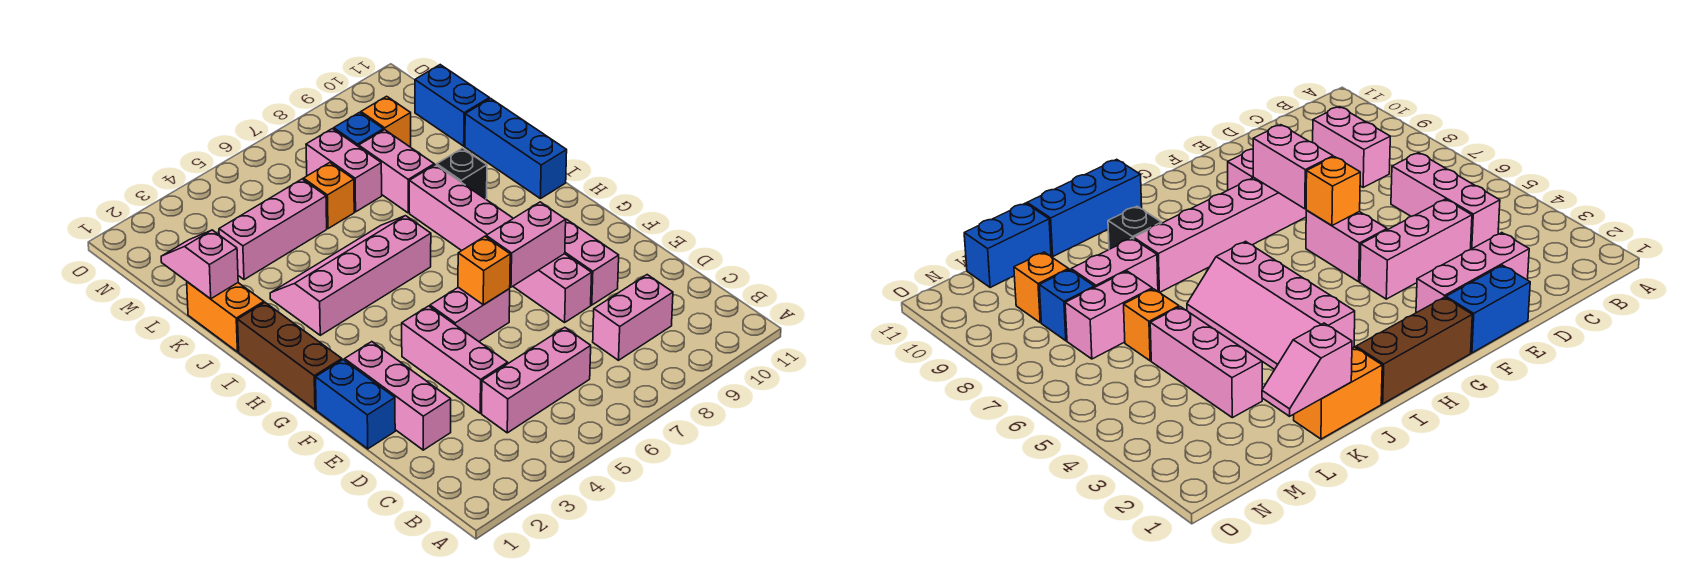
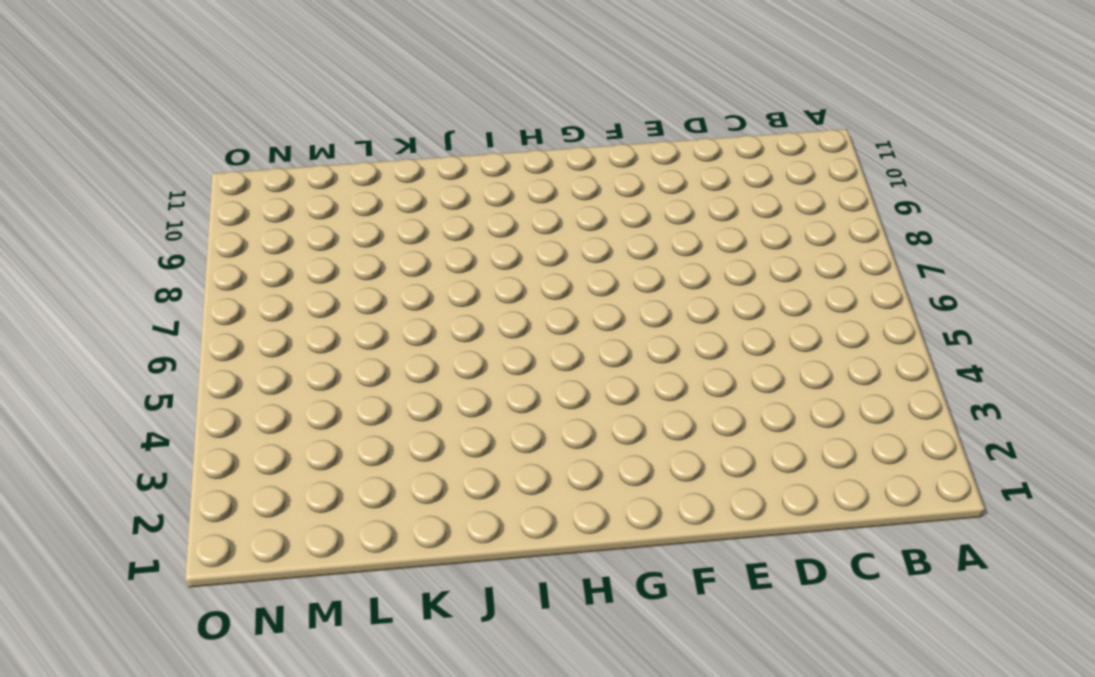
none -> pink brick C4:C6 level 1
none -> pink brick C8:C9 level 1
none -> pink brick D2:F2 level 1

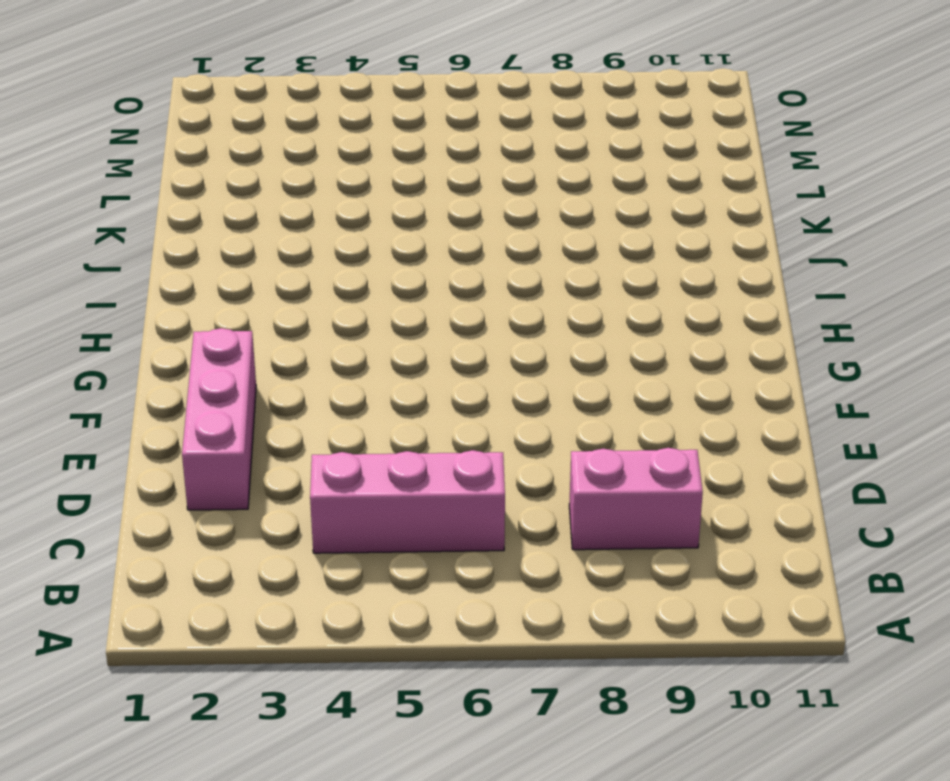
none -> pink brick D4:F4 level 1
none -> blue brick E1:F1 level 1
none -> pink brick E8:J8 level 1

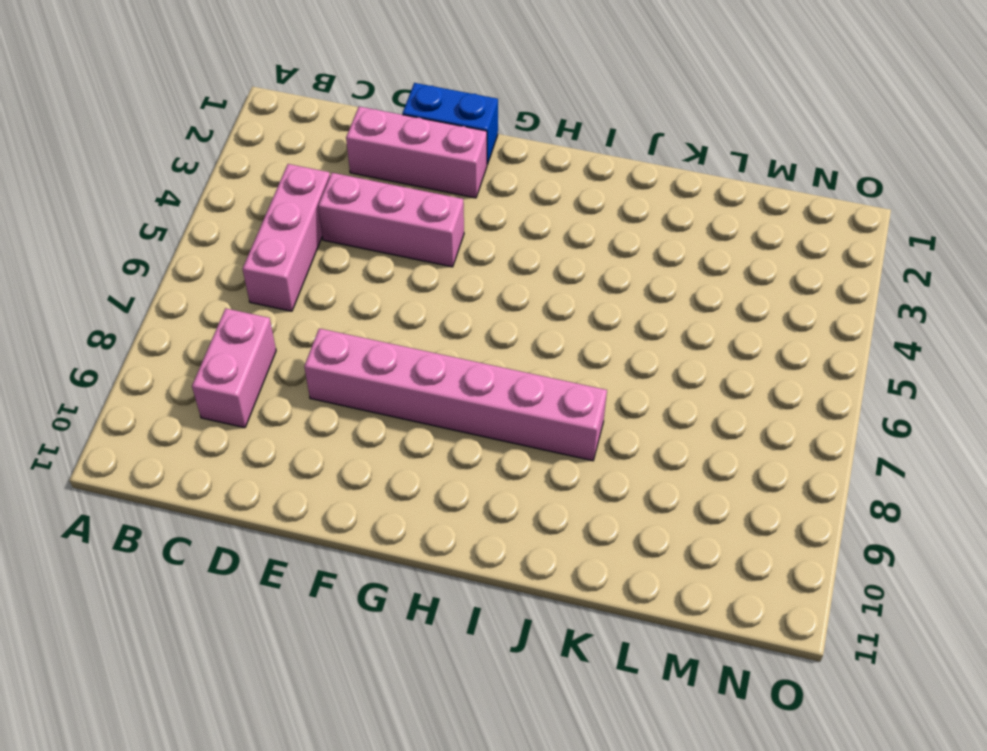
none -> pink brick E9:F9 level 1
none -> pink brick F5:F6 level 1
none -> brown brick G1:I1 level 1

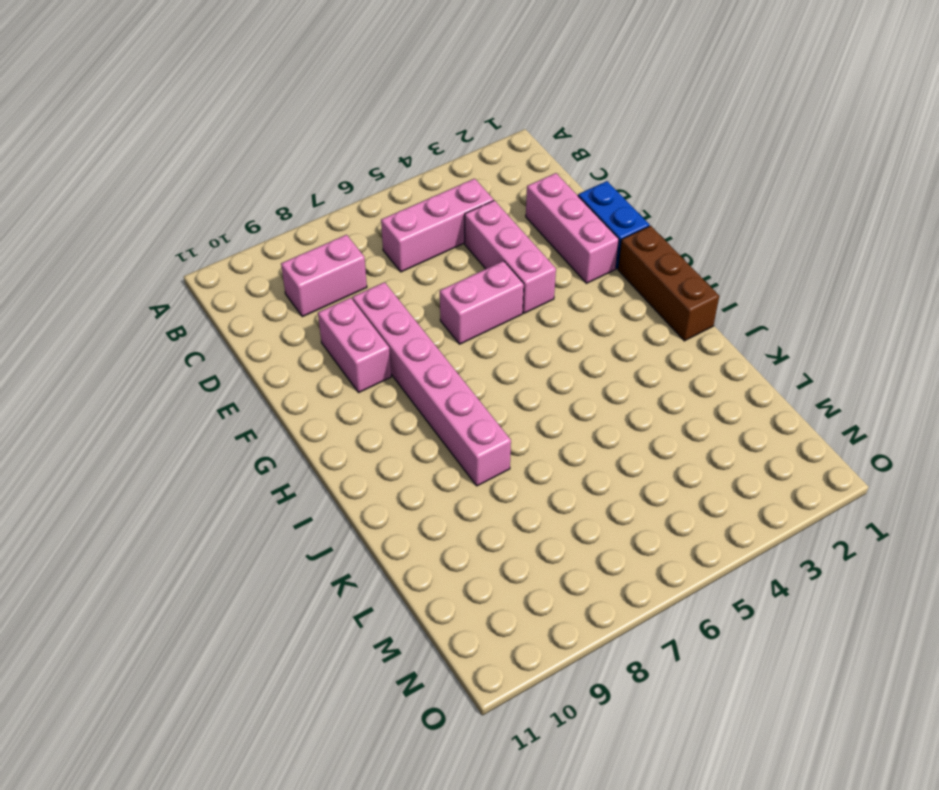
none -> pink slope I3:J6 level 1 top I
none -> blue brick I11:K11 level 1
none -> orange brick J1:K1 level 1

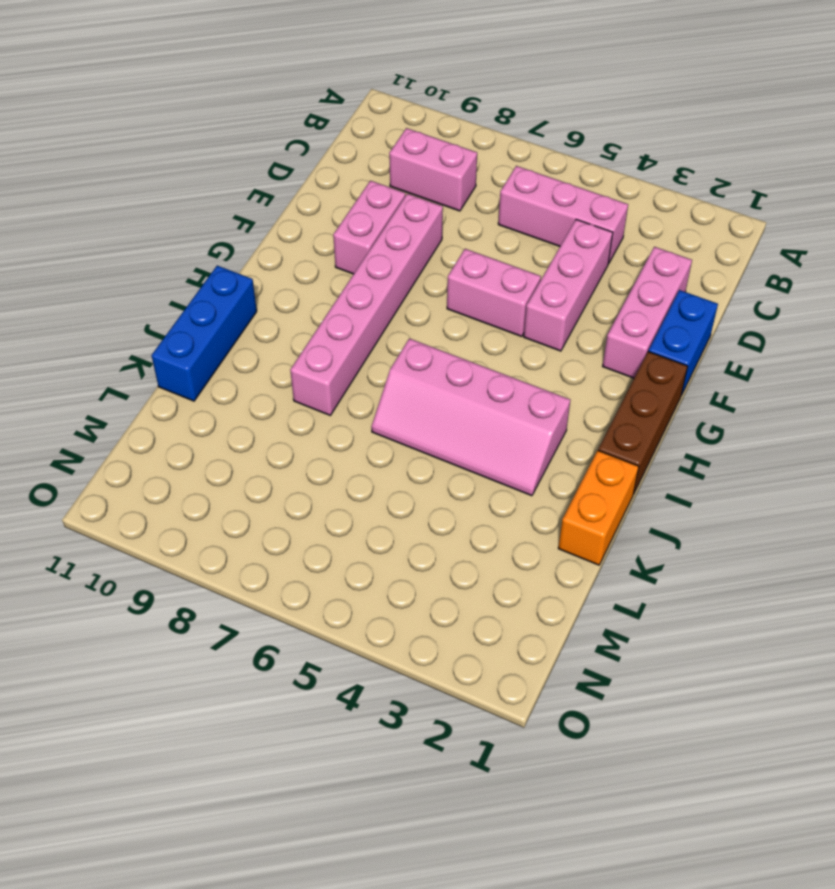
none -> black brick J9 level 1
none -> pink brick K8:L8 level 1
none -> pink brick L3:L5 level 1

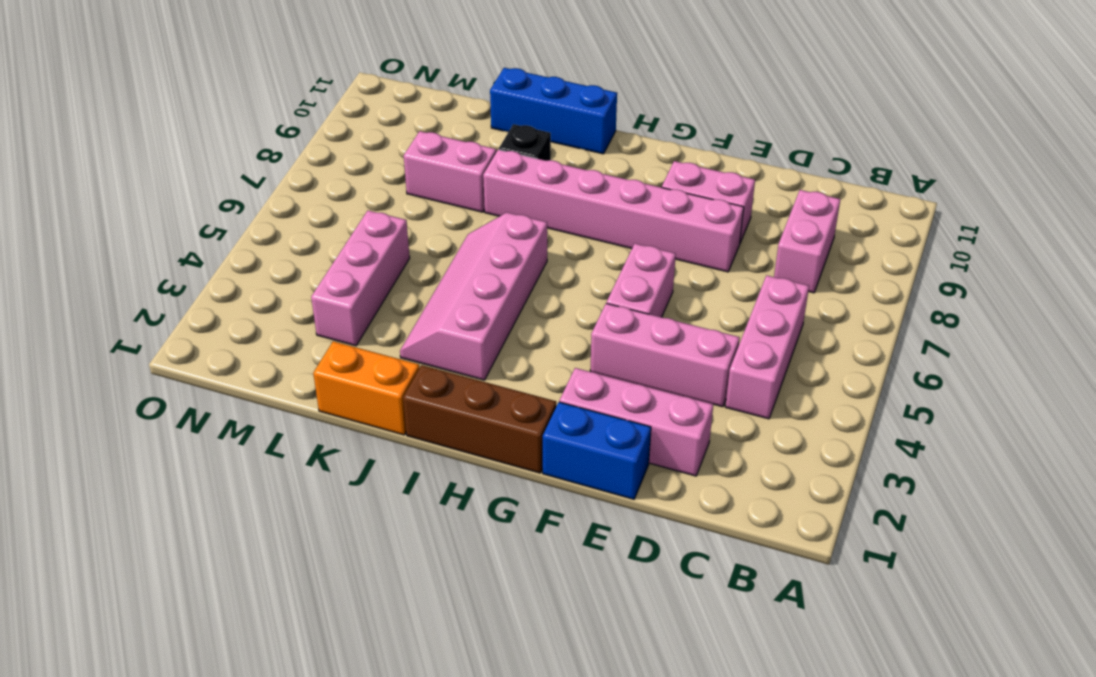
none -> orange brick L6 level 1
none -> pink brick L7:M7 level 1
none -> blue brick L11:M11 level 1

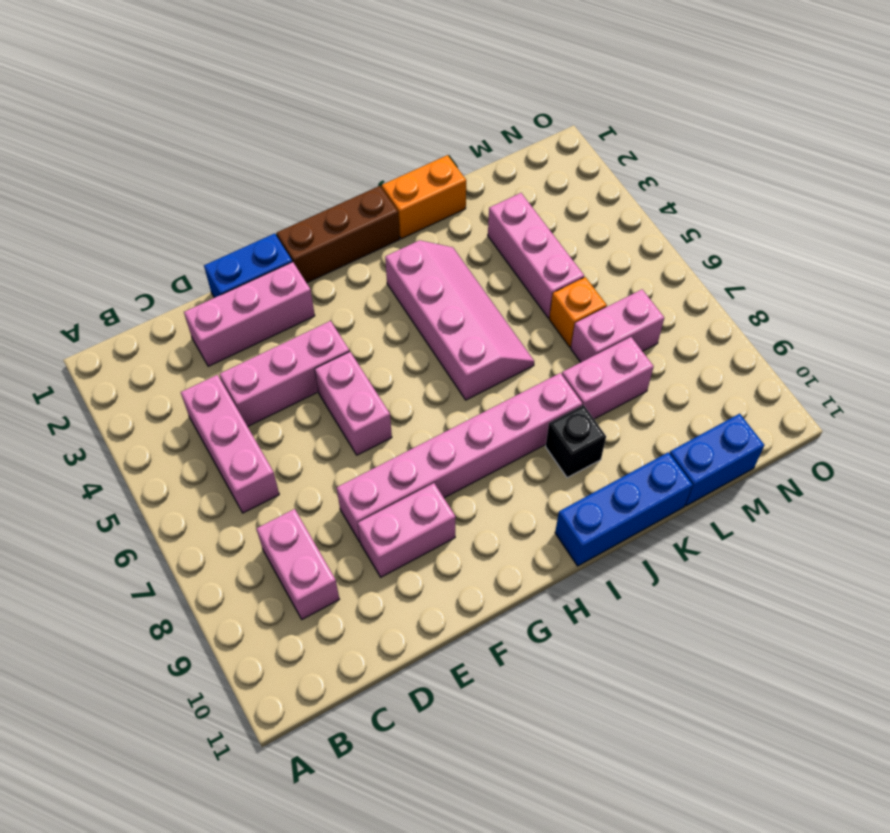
none -> blue brick M8 level 1
none -> orange brick M9 level 1
none -> orange brick F6 level 2

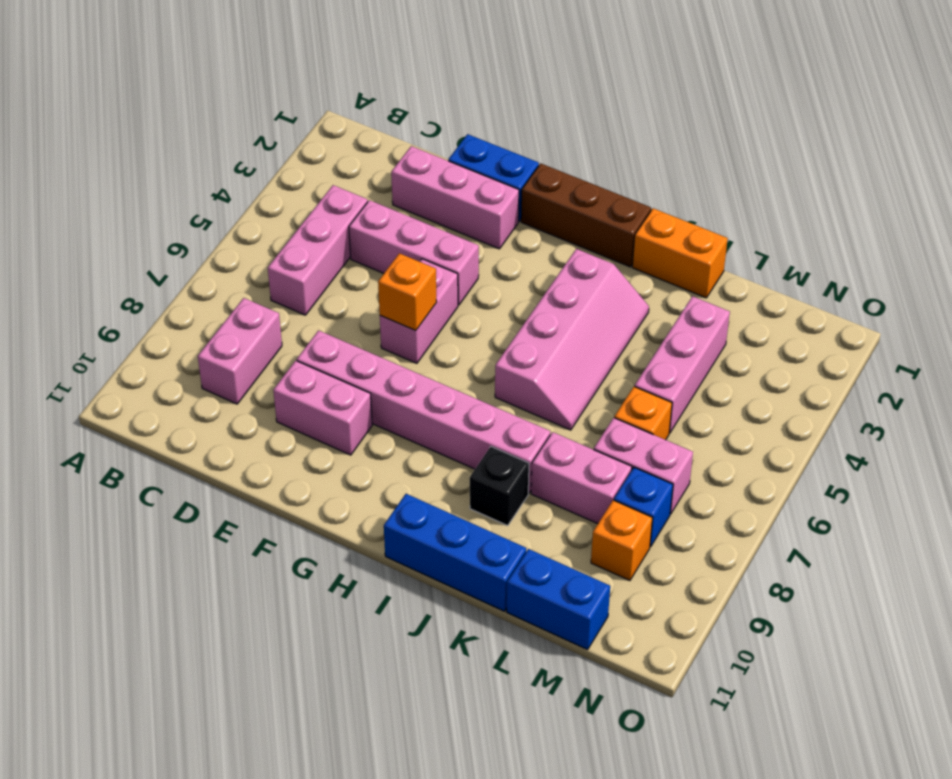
none -> pink brick F7:F8 level 2
none -> pink slope K1:L1 level 2 top K

